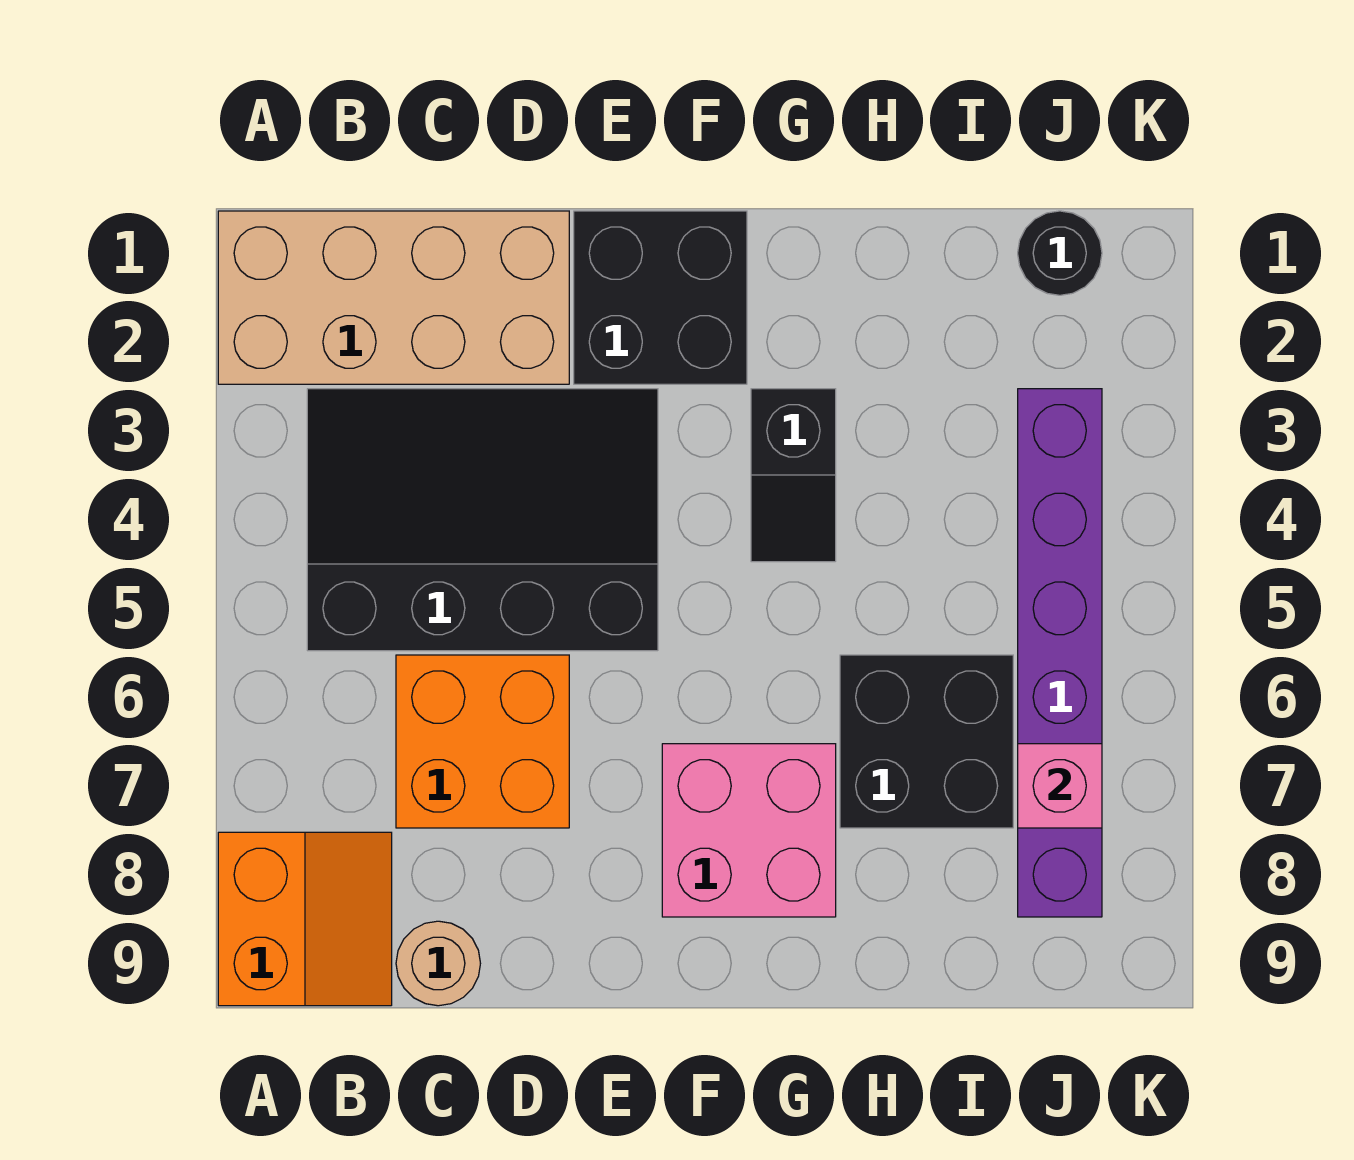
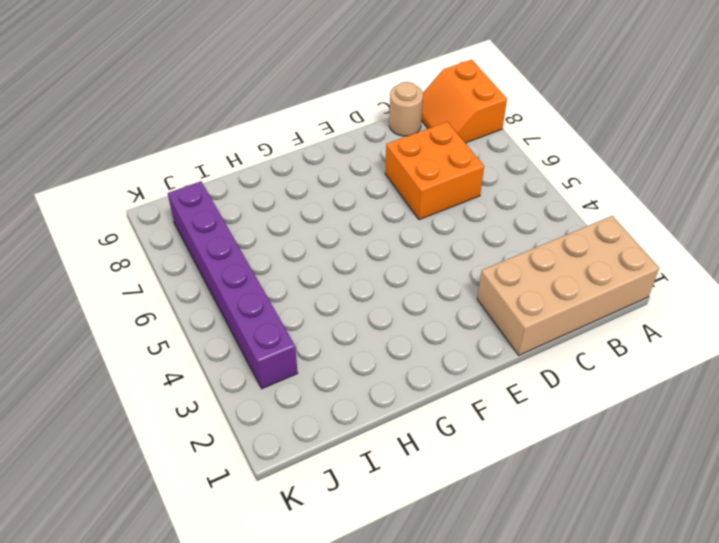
none -> black slope B3:E5 level 1 top 5
none -> black brick E1:F2 level 1
none -> pink brick F7:G8 level 1

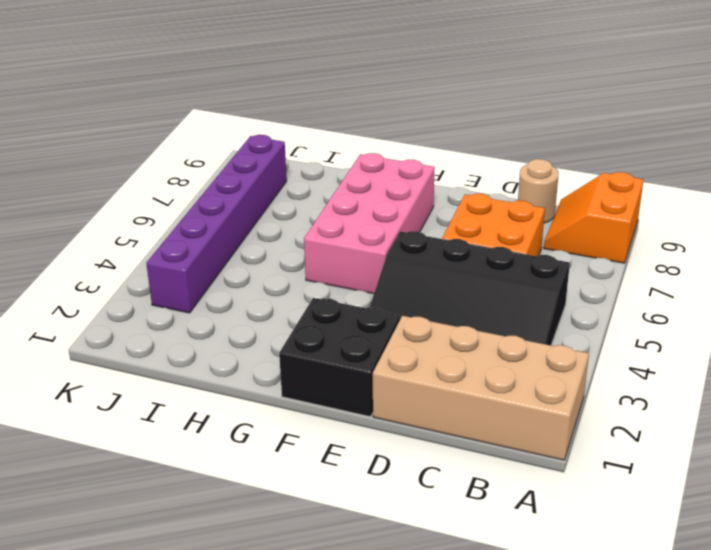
pink brick F5:G8 level 1 -> pink brick F7:G8 level 1
none -> black slope G3:G4 level 1 top 3
none -> black brick H6:I7 level 1
none -> black round brick J1 level 1

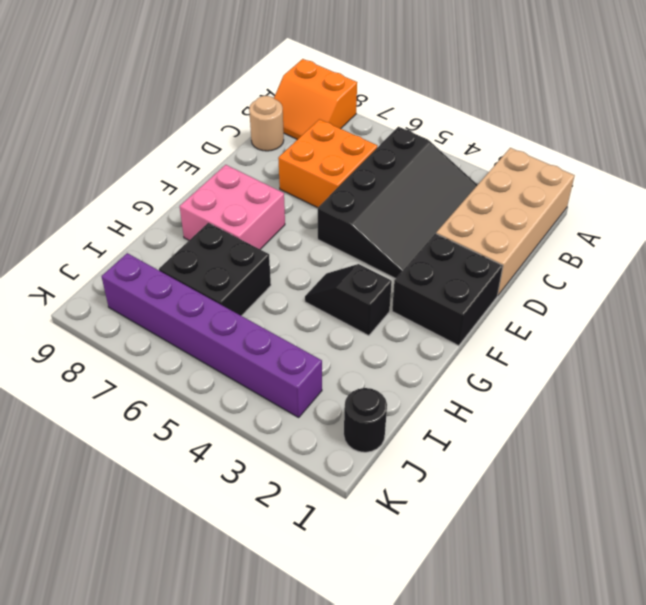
none -> pink brick J7 level 2

